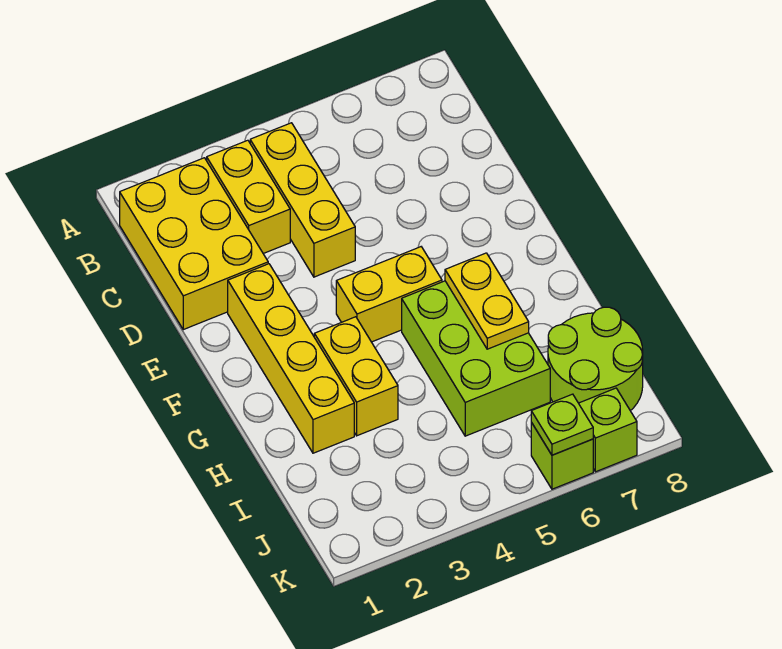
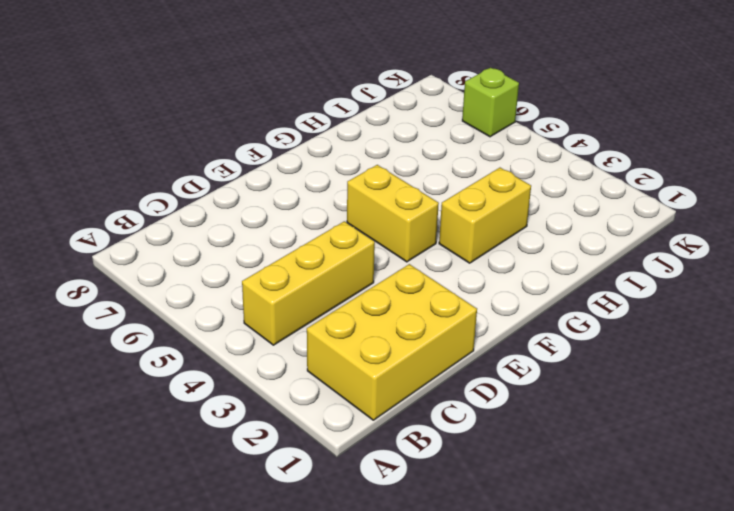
none -> yellow brick B3:C3 level 1
none -> yellow brick E2:H2 level 1
none -> lime brick G5:I6 level 1

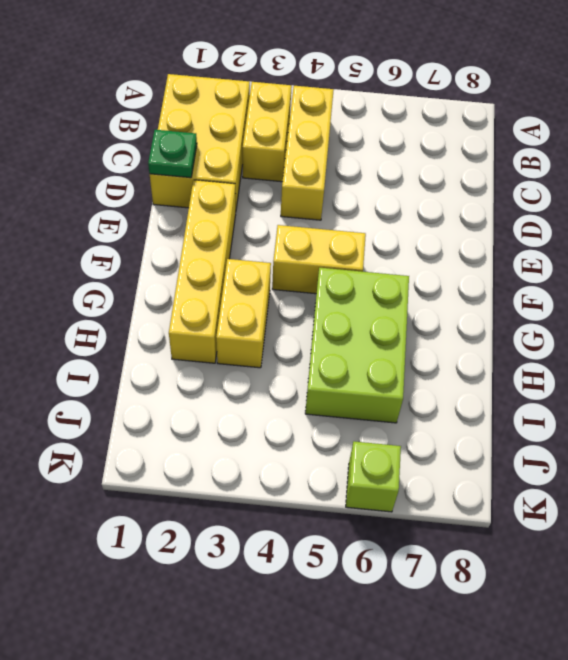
green plate D1 level 2 -> none
none -> lime round brick I7:J8 level 1
none -> lime brick K7 level 1
none -> yellow plate G6:H6 level 2

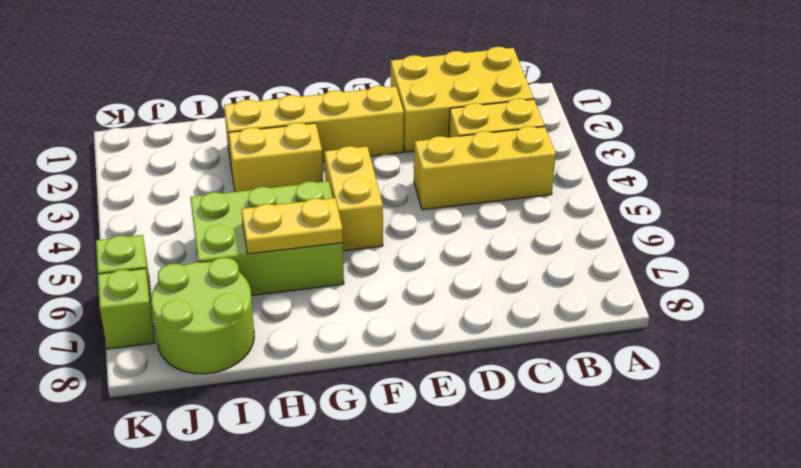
none -> lime plate K6 level 2

